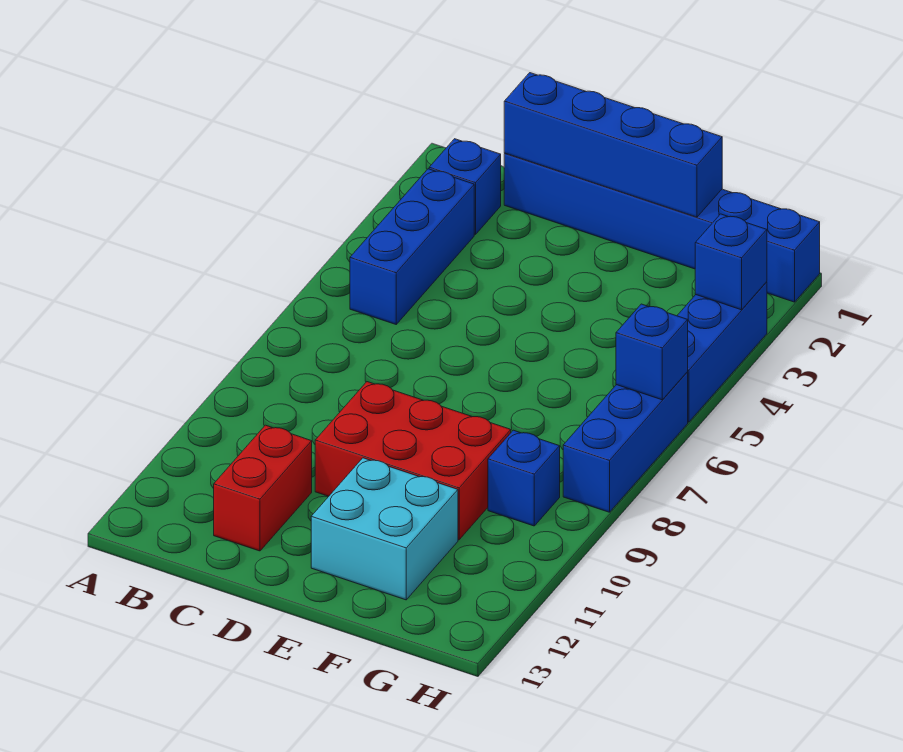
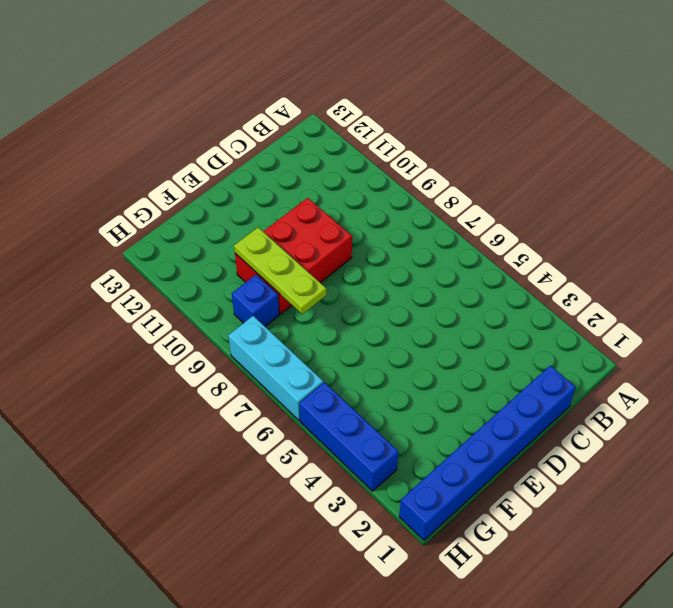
lime plate F8:F10 level 2 -> none
cyan brick H6:H8 level 1 -> blue brick H6:H8 level 1
none -> blue brick B2 level 1
none -> blue brick B3:B5 level 1
none -> red brick C11:C12 level 1

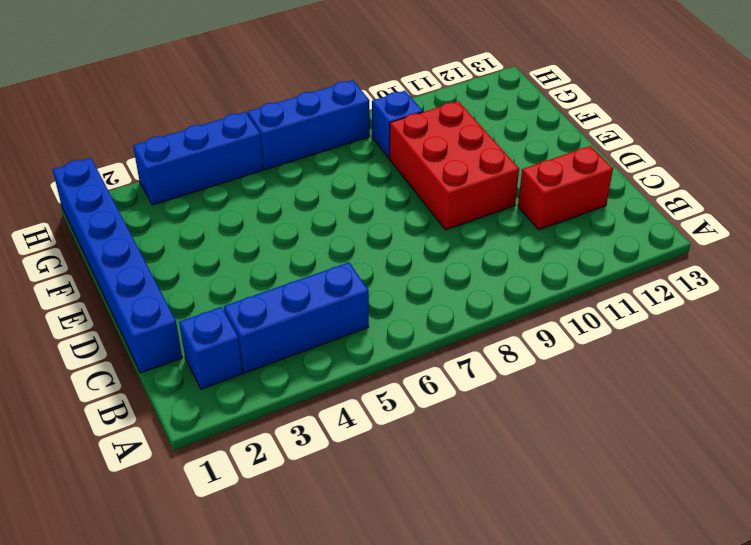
none -> cyan brick E11:F12 level 1
none -> blue brick C1:F1 level 2
none -> blue brick H3 level 2

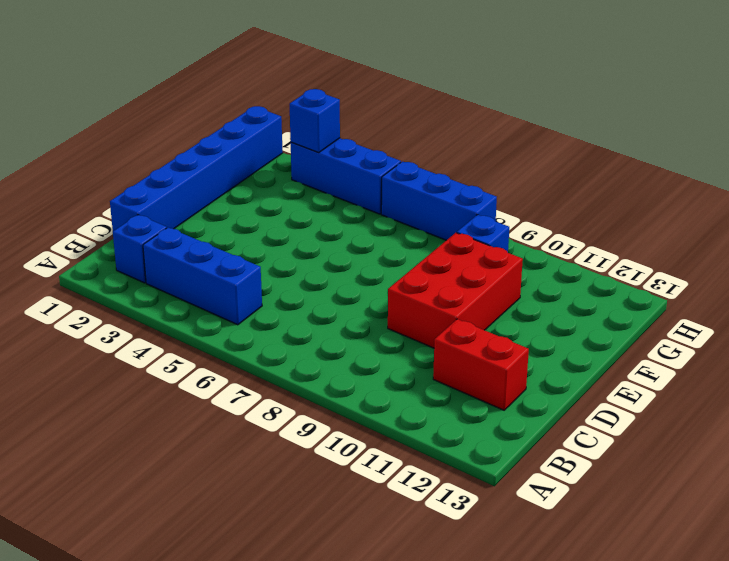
none -> cyan brick E11:F12 level 1
none -> blue brick C1:F1 level 2
none -> blue brick H6 level 2

